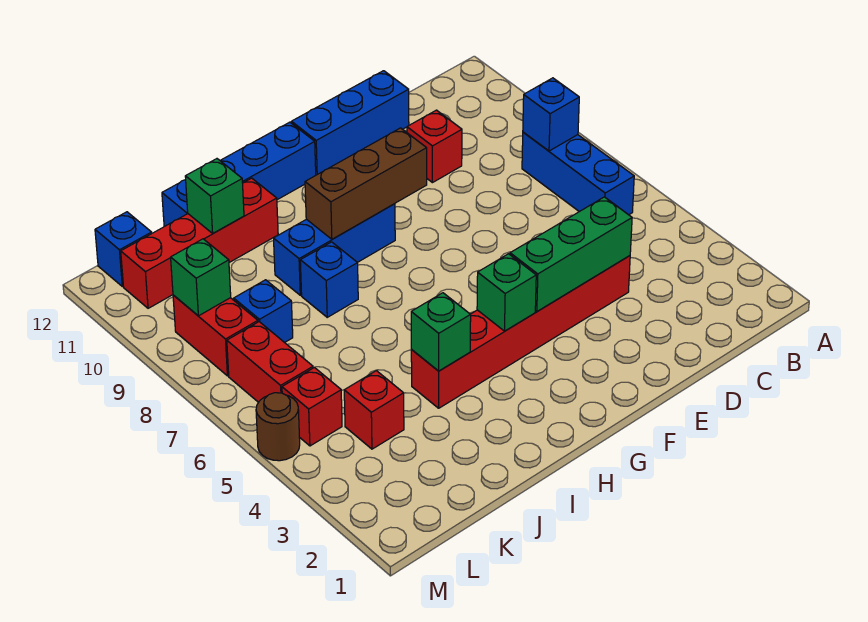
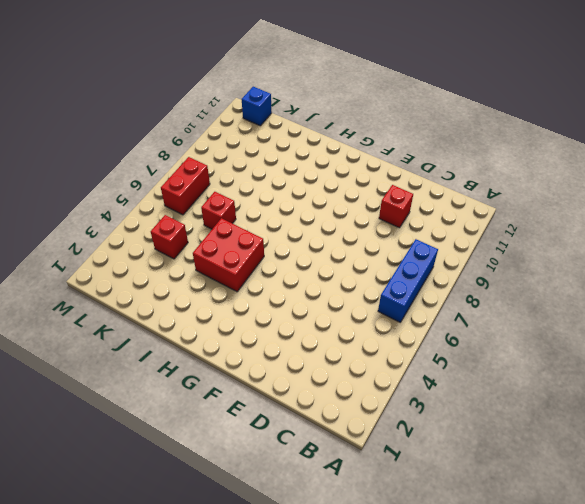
red brick H4:I5 level 1 -> red brick D4:I4 level 1
red brick J6 level 1 -> red brick L5 level 1
none -> blue brick D12:F12 level 1
none -> blue brick G9:I9 level 1
none -> blue brick G12:J12 level 1

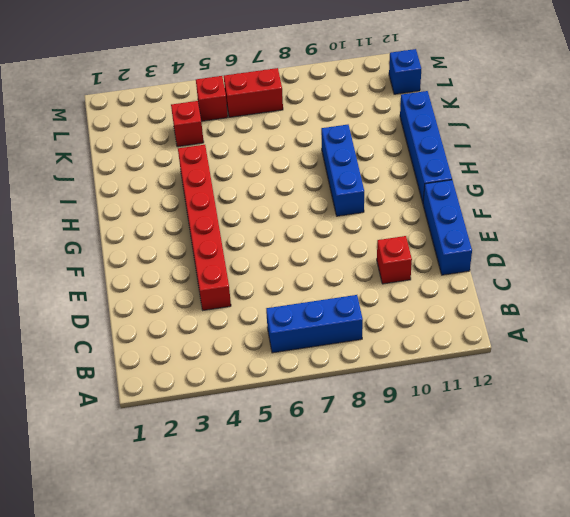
none -> blue brick I8 level 1
none -> red brick I11:L11 level 1
none -> blue brick K8 level 1

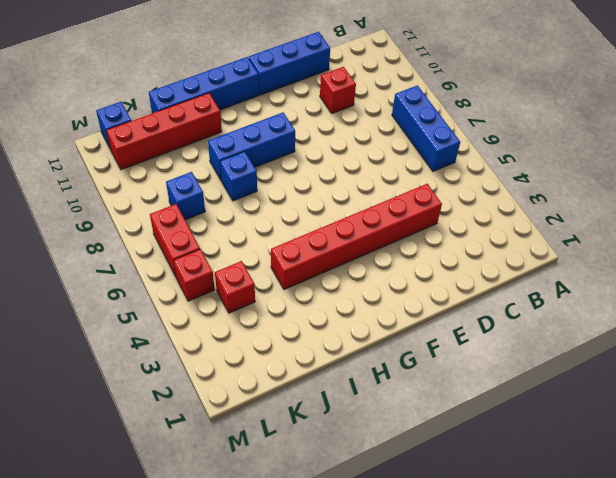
none -> red brick L8:L9 level 1
none -> brown round brick M5 level 1
none -> blue brick B8 level 2

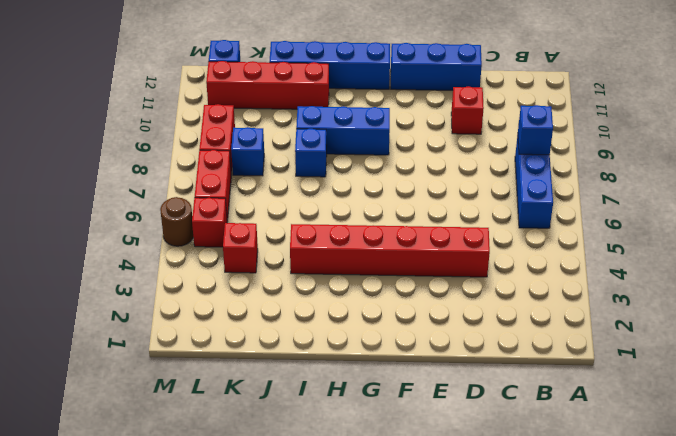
none -> green brick D4:F4 level 2
none -> brown brick F9:H9 level 2
none -> green brick G4 level 2

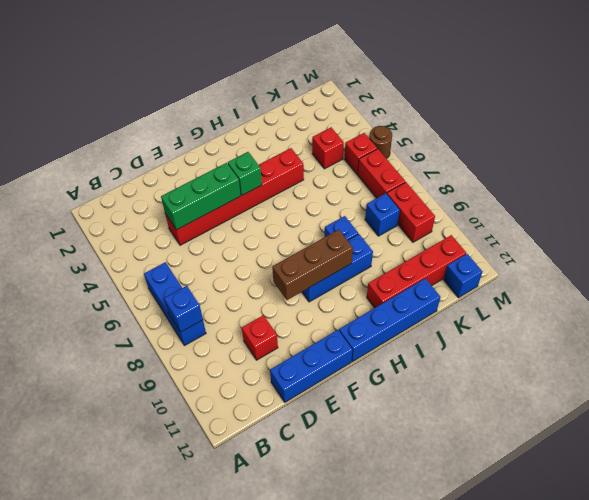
none -> green brick I4 level 2
none -> green brick J11 level 2
none -> green brick L9 level 2

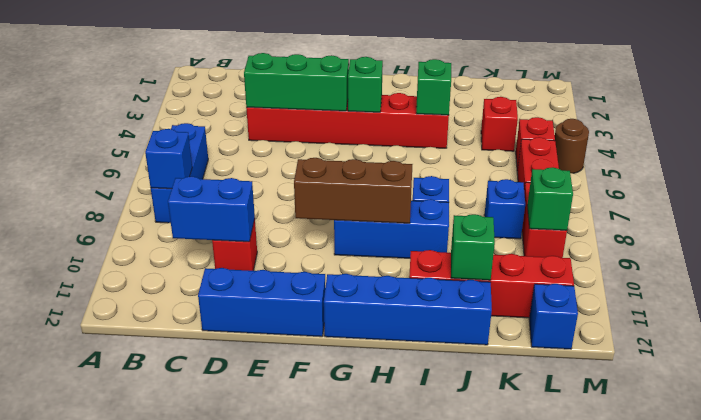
blue brick C10:D10 level 2 -> none

